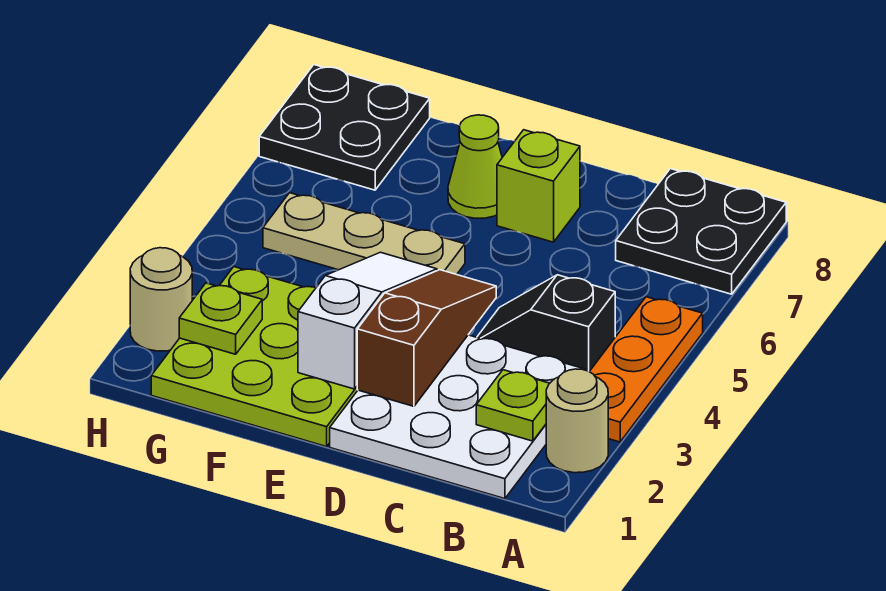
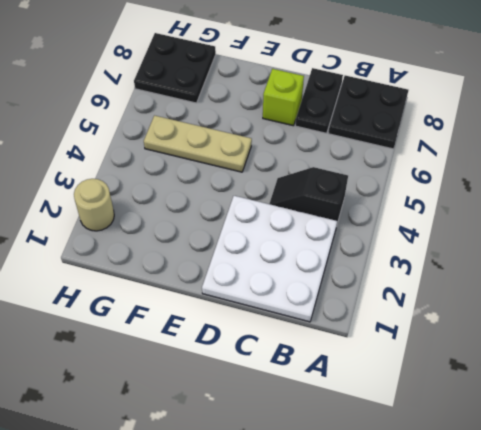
black plate C7:C8 level 1 -> none
none -> tan round brick A2 level 1
none -> orange plate A3:A5 level 1
none -> lime plate E1:G3 level 1

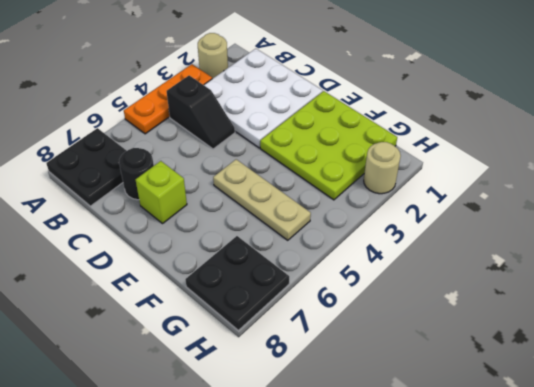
black round brick C7 level 1 -> none
none -> lime cone E7 level 1
none -> lime plate B2 level 2
none -> brown slope D2:D4 level 2 top 2

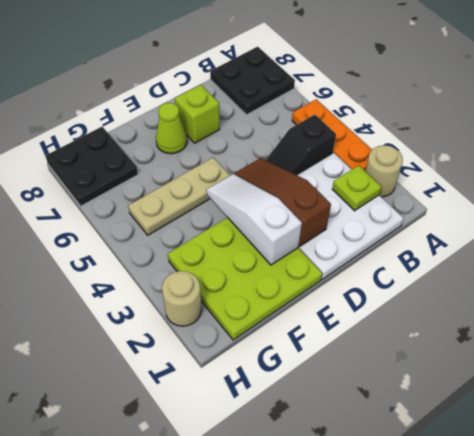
none -> lime plate G2 level 2

